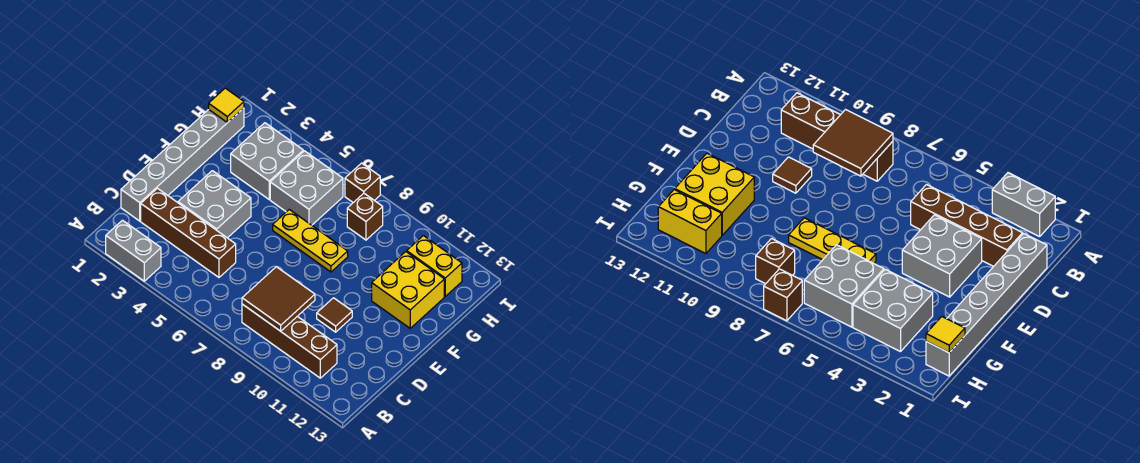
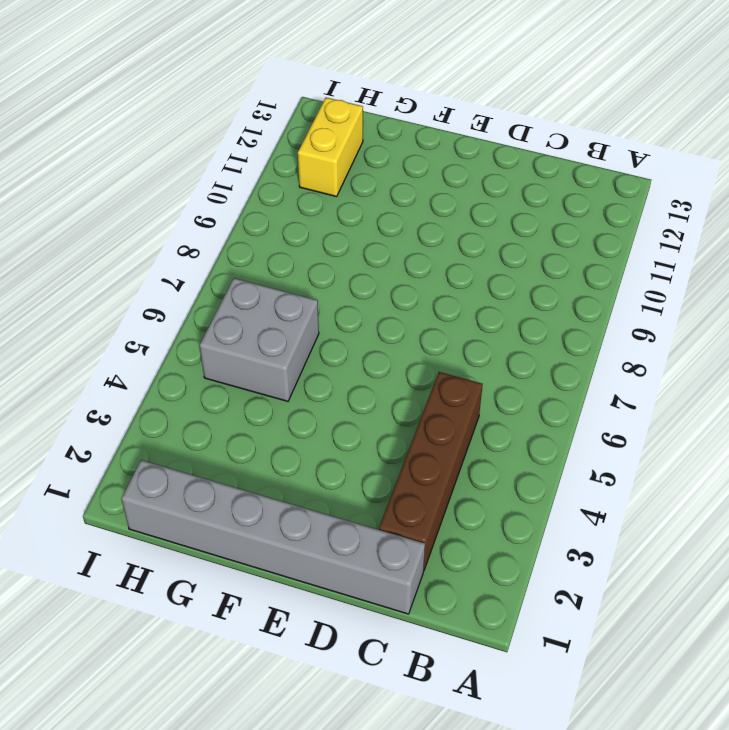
none -> grey brick A2:A3 level 1
none -> brown brick B8:B11 level 1
none -> grey brick D3:E4 level 1

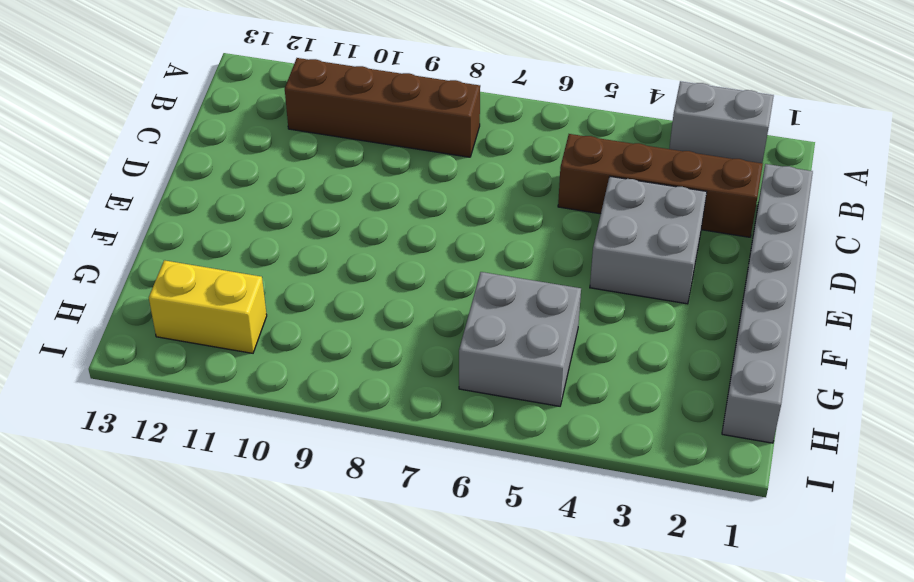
none -> brown tile D10 level 1
none -> yellow plate F6:F8 level 1
none -> yellow brick F11:G12 level 1

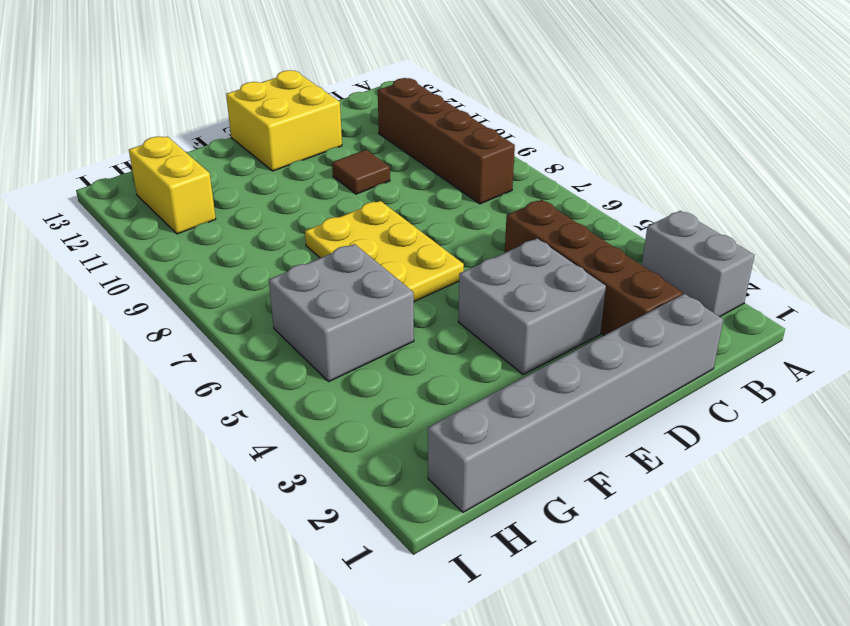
yellow brick D12:E13 level 1 -> yellow brick F11:G12 level 1
yellow plate E6:F8 level 1 -> yellow plate F6:F8 level 1
none -> grey brick G3:H4 level 1
none -> brown brick H8 level 1
none -> brown brick I7 level 1

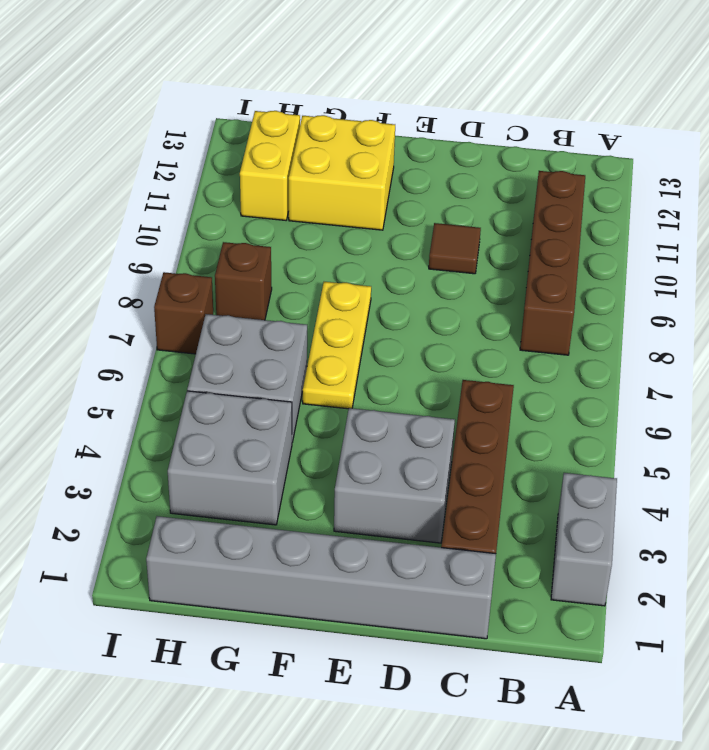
none -> brown tile B8:C9 level 2
none -> yellow tile H1 level 2

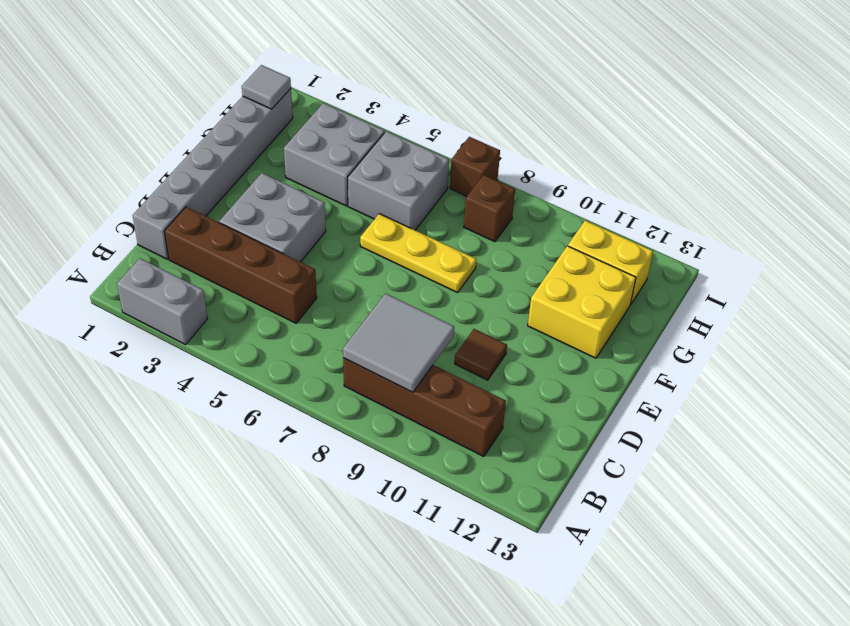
grey tile B8:C9 level 2 -> brown tile B8:C9 level 2
grey tile H1 level 2 -> yellow tile H1 level 2

